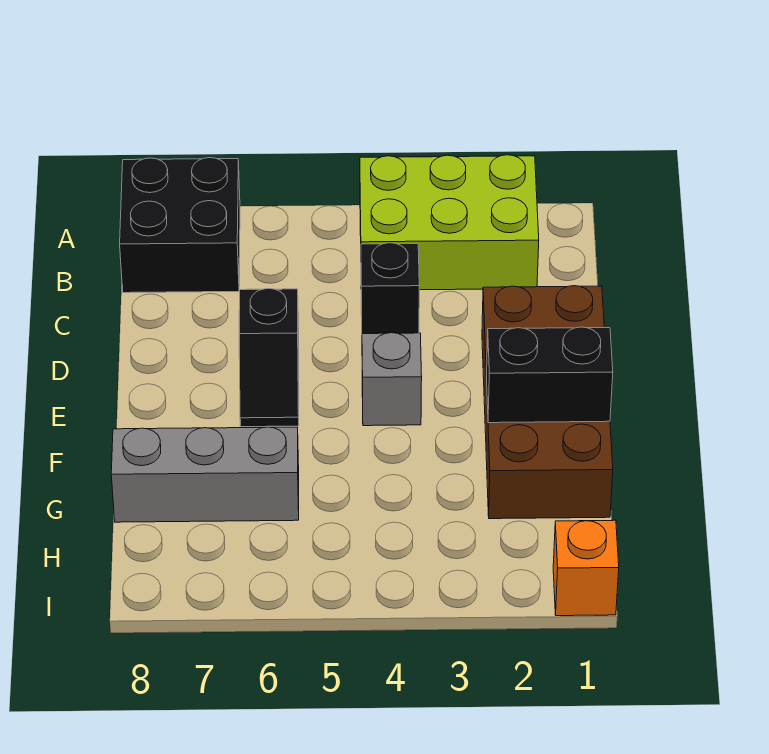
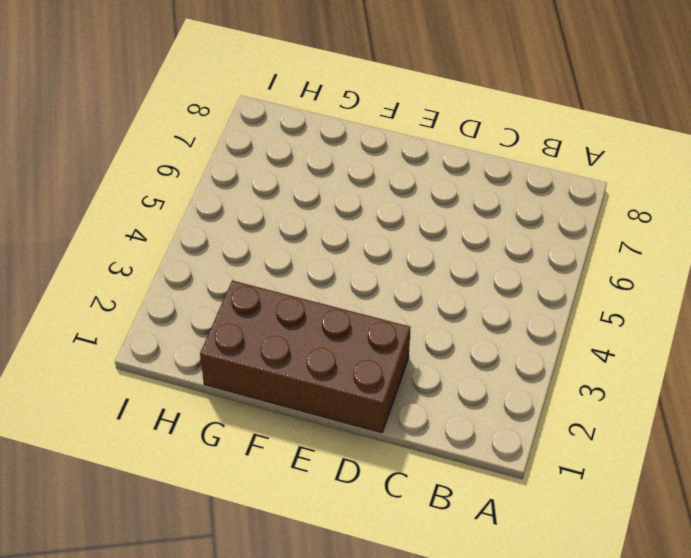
none -> lime brick A2:B4 level 1
none -> black brick A7:B8 level 1

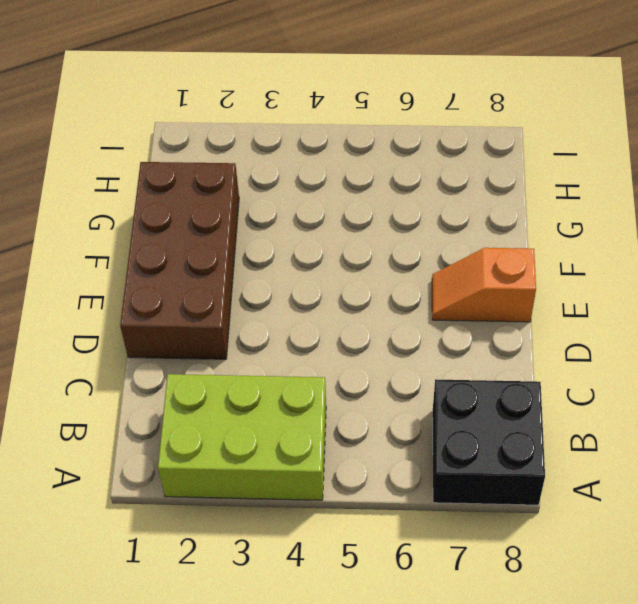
orange slope E7:E8 level 1 top 8 -> none
none -> black brick C4 level 1
none -> black slope D6:E6 level 1 top D

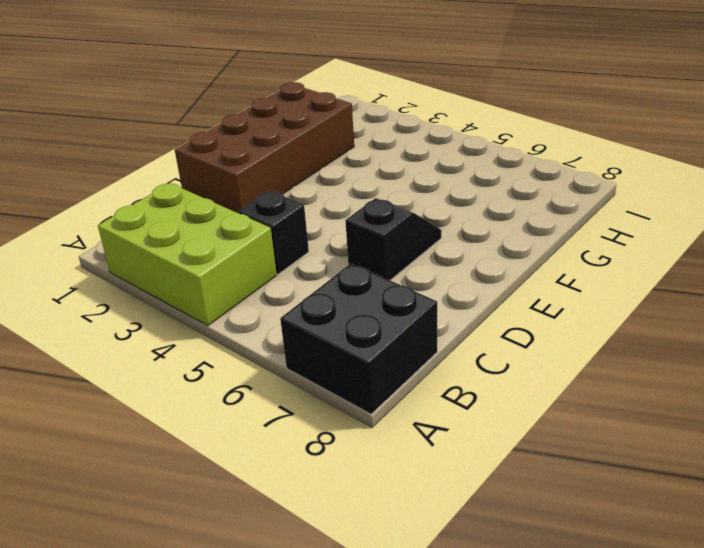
none -> grey brick E4 level 1
none -> grey brick G6:G8 level 1

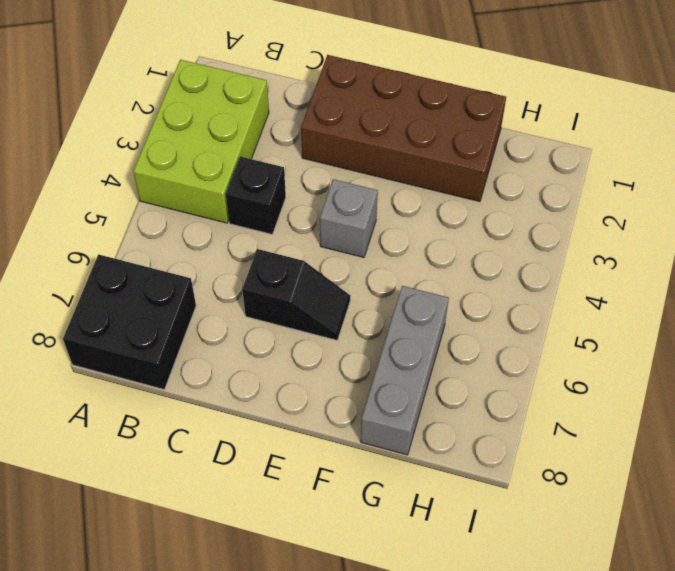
none -> orange brick I1 level 1
none -> black brick F1:F2 level 2

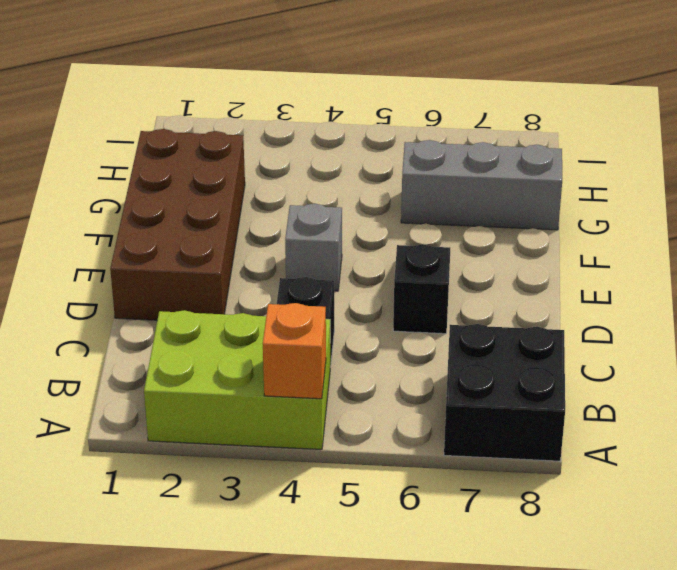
orange brick A4 level 2 -> orange brick I1 level 1
none -> black brick F1:F2 level 2

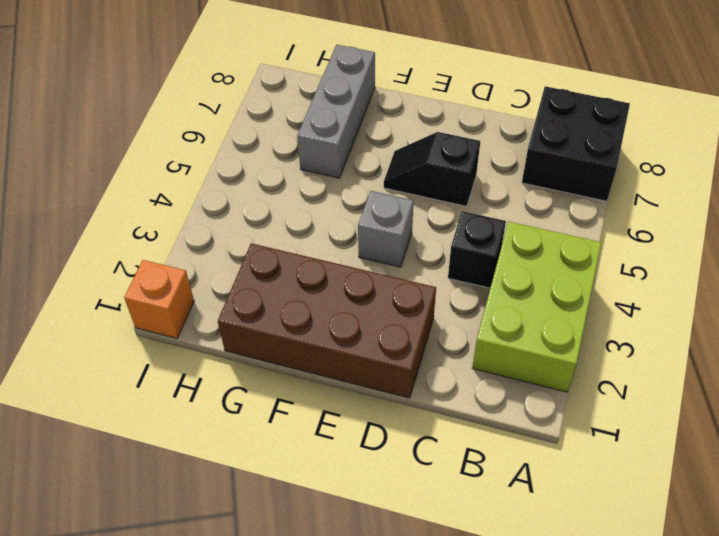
none -> black brick F1:F2 level 2

